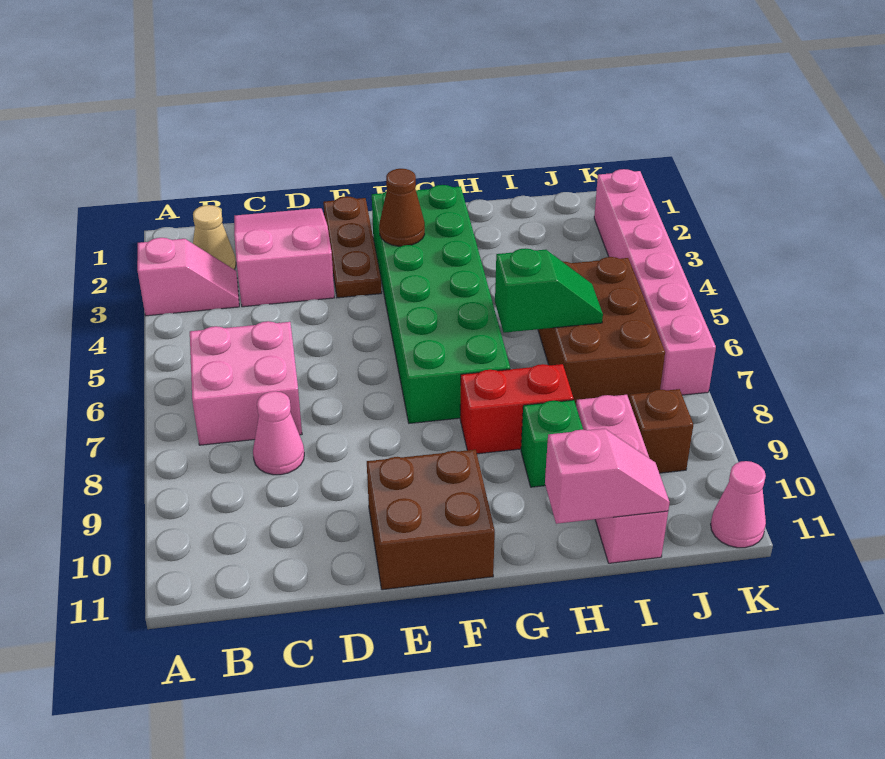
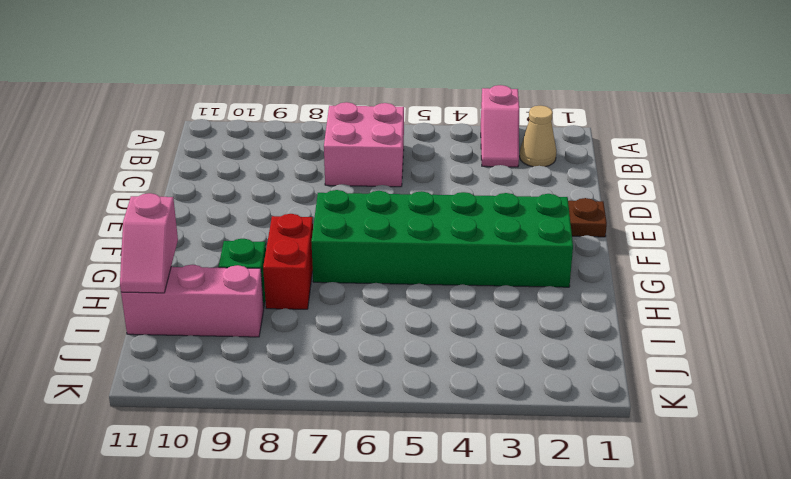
none -> pink slope C1:D3 level 1 top 3
none -> pink cone C8 level 1
none -> brown brick E10:F11 level 1

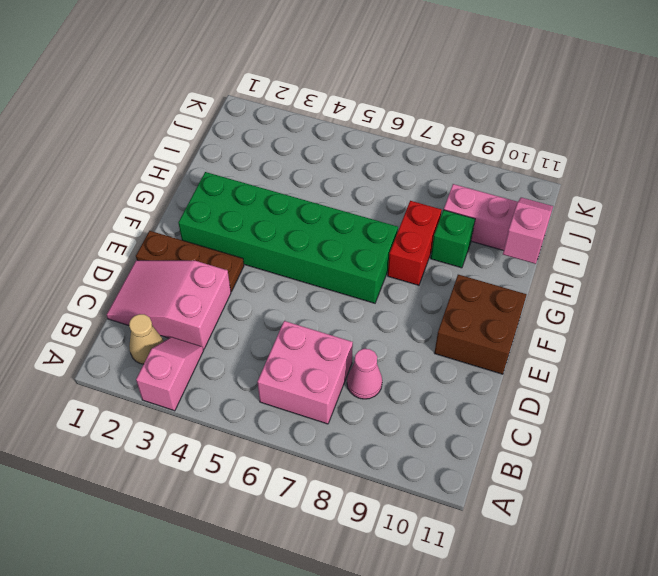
none -> brown brick I5:J7 level 1
none -> brown brick J9 level 1
none -> pink brick K2:K7 level 1

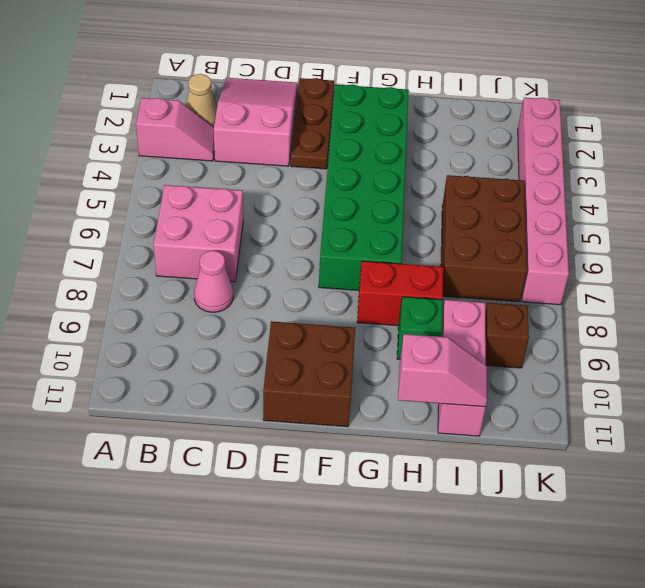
none -> pink cone K11 level 1
none -> brown cone F3 level 2
none -> green slope H6:I6 level 2 top H

